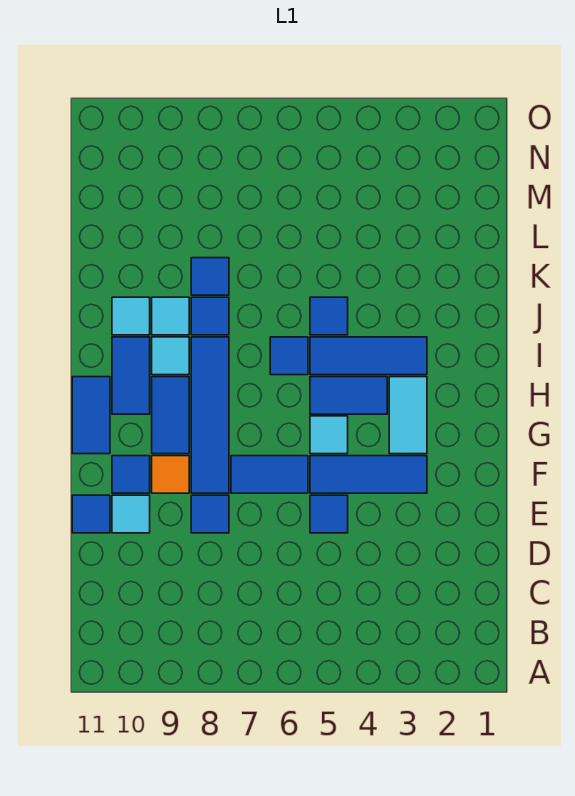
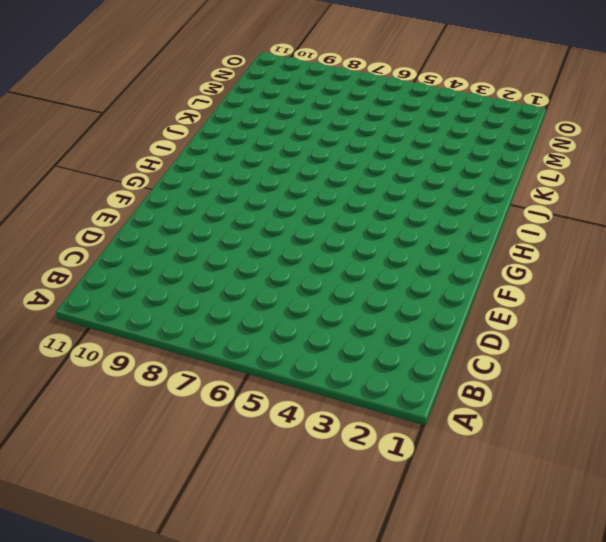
none -> blue tile E5 level 1
none -> blue tile E8 level 1
none -> cyan tile E10 level 1

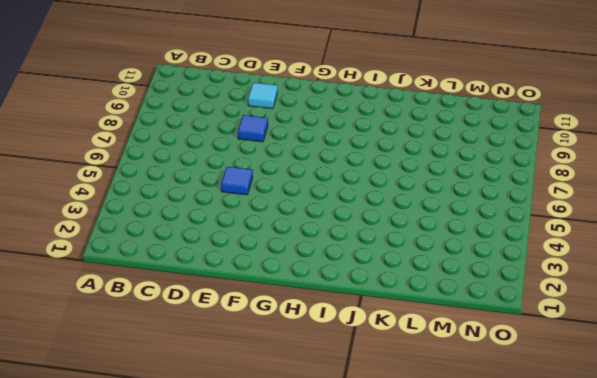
none -> blue tile E11 level 1
none -> blue tile F3:F5 level 1
none -> blue tile F6:F7 level 1

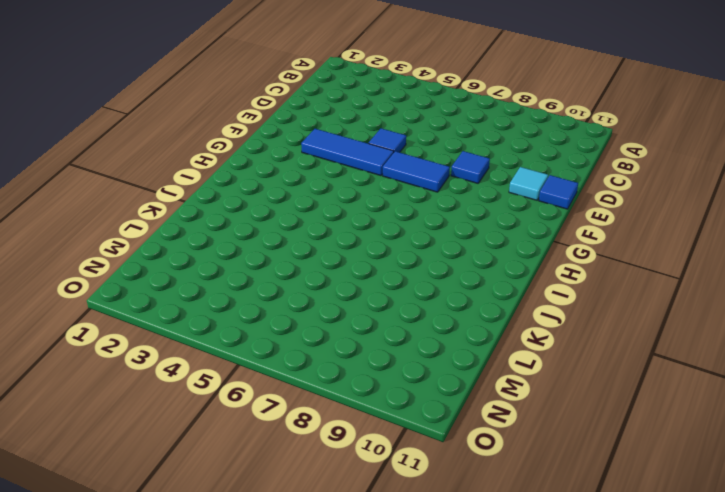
none -> blue tile F8:I8 level 1
none -> orange tile F9 level 1
none -> blue tile F10 level 1

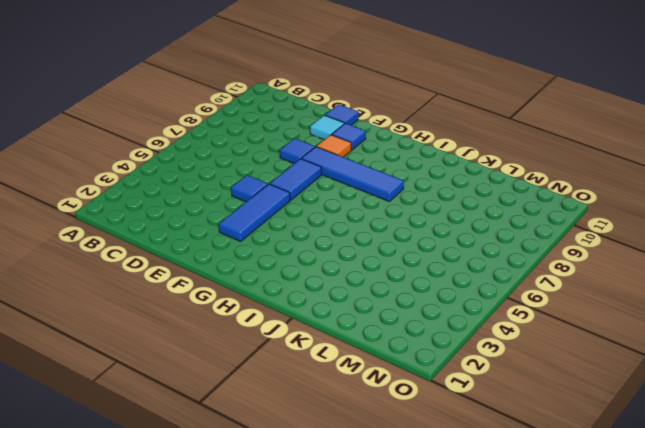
none -> cyan tile G3:H3 level 1
none -> cyan tile G5 level 1
none -> blue tile G9:H9 level 1

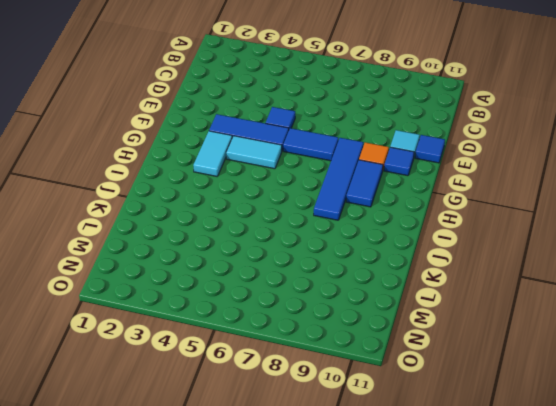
cyan tile G4:G5 level 1 -> cyan tile G5 level 1
none -> blue tile E8 level 1
none -> blue tile G11:H11 level 1
none -> blue tile H4:H5 level 1

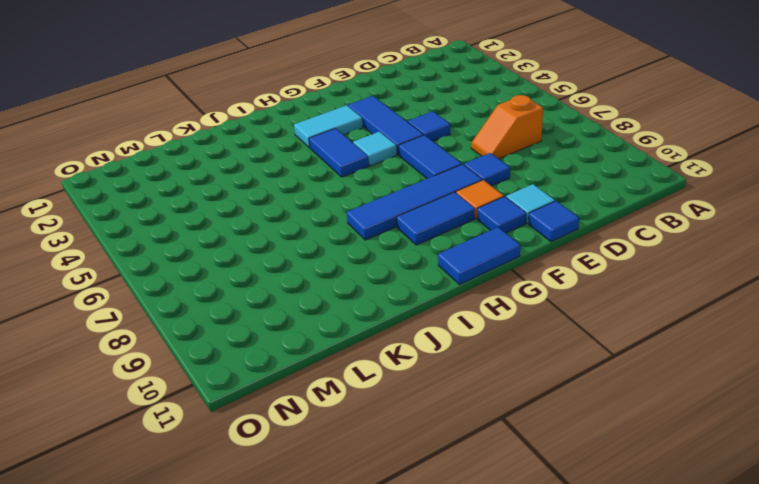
orange slope C7:D7 level 1 top C -> none
none -> blue tile H10:I10 level 1
none -> blue tile I3:I5 level 1
none -> blue tile I6 level 1

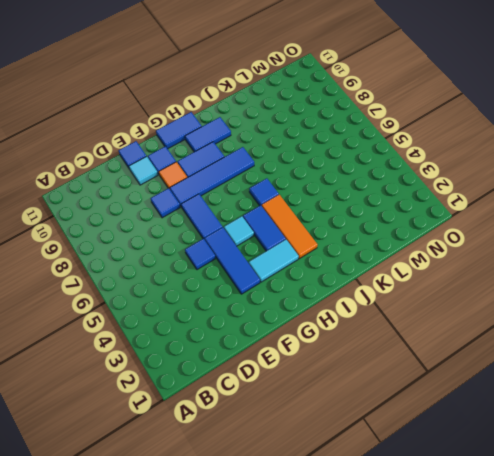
orange tile I3:I5 level 1 -> blue tile I3:I5 level 1
none -> cyan tile I9 level 1
none -> blue tile J5 level 1
none -> blue tile J8 level 1

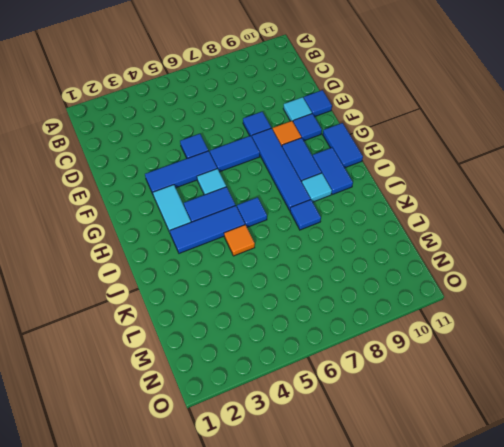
orange tile J5 level 1 -> blue tile J5 level 1
none -> cyan tile J9 level 1
none -> cyan tile J10 level 1
none -> blue tile K8 level 1

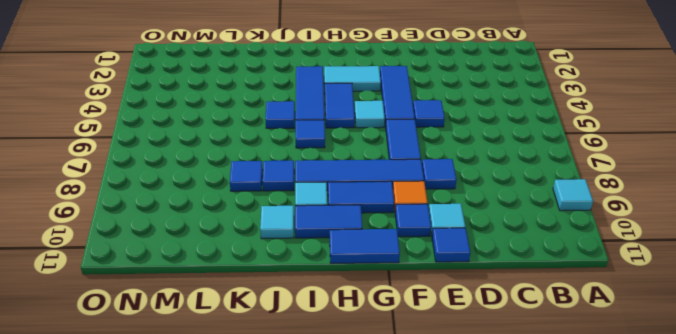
cyan tile A9 level 1 -> cyan tile J9 level 1

